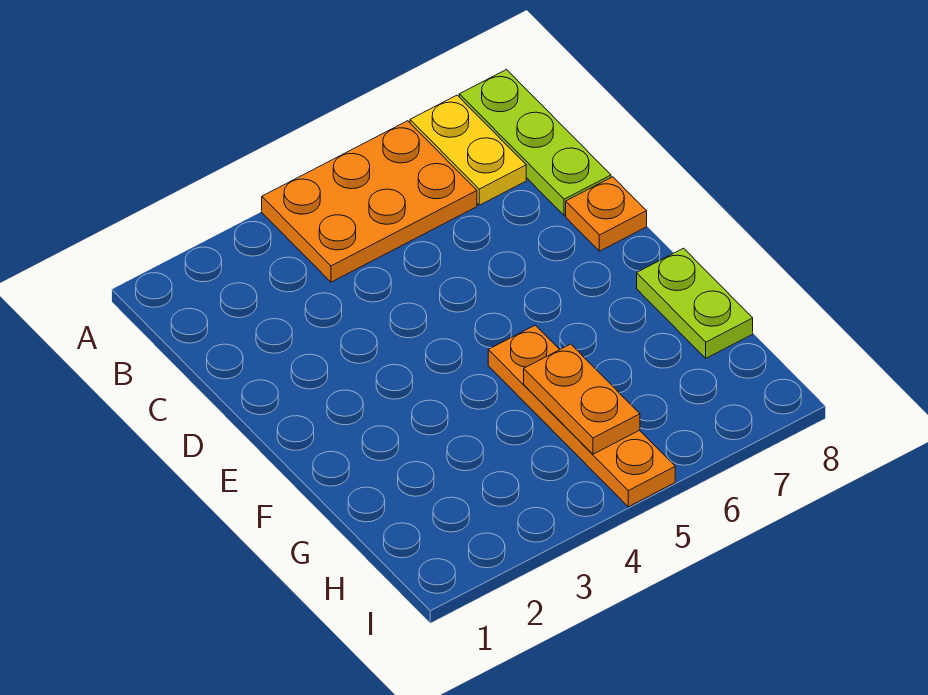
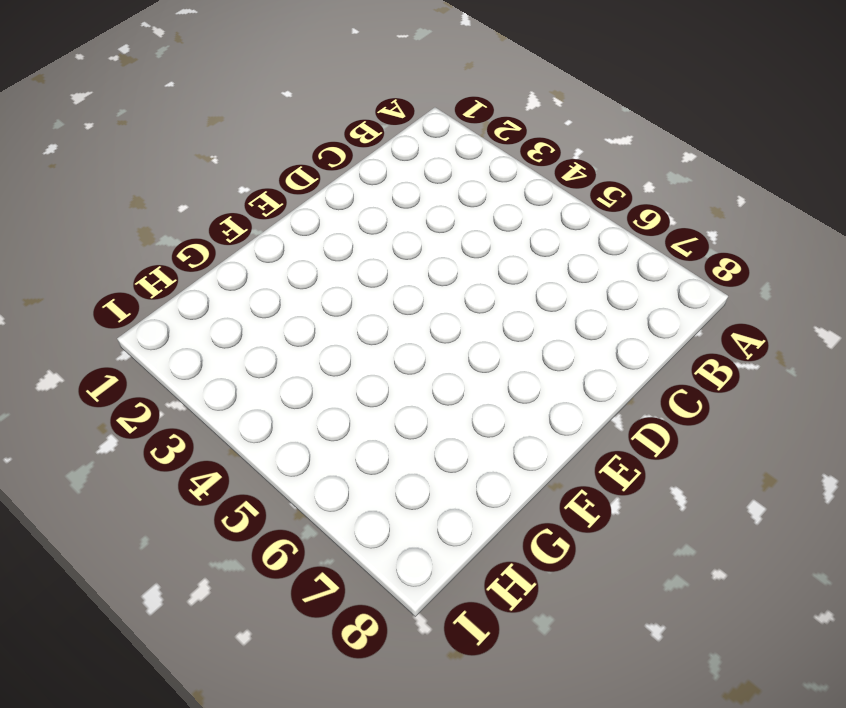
none -> orange plate A4:B6 level 1
none -> yellow plate A7:B7 level 1

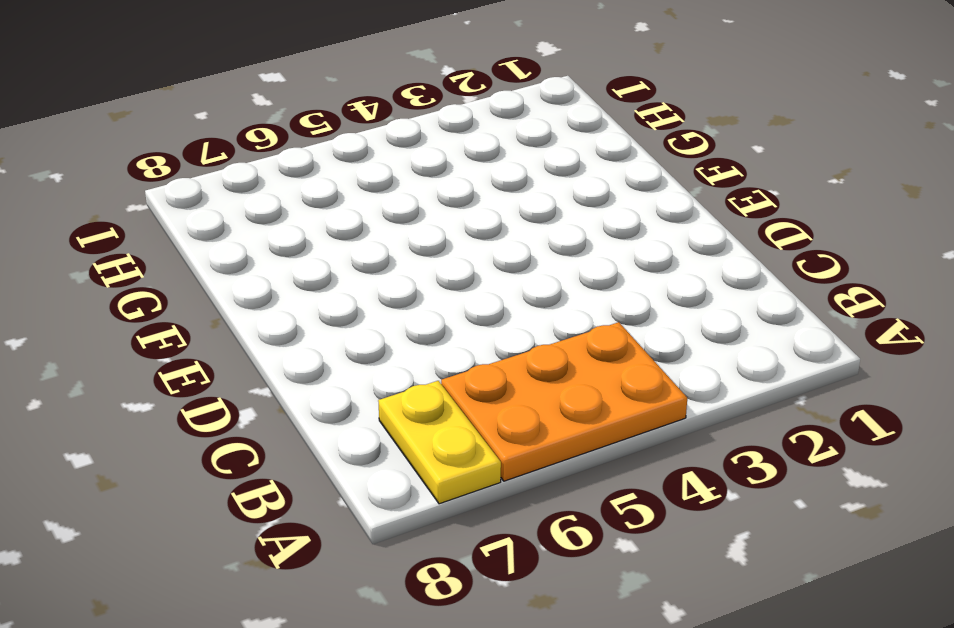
none -> lime plate A8:C8 level 1
none -> orange plate D8 level 1

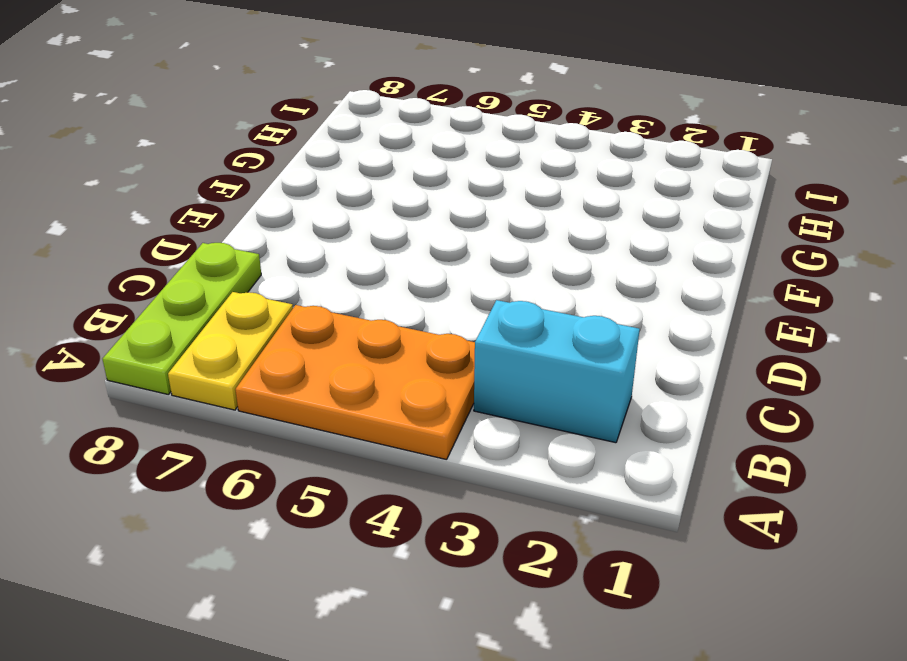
cyan brick B2:B3 level 1 -> none
none -> orange plate D8 level 1
none -> orange plate F5:I5 level 1

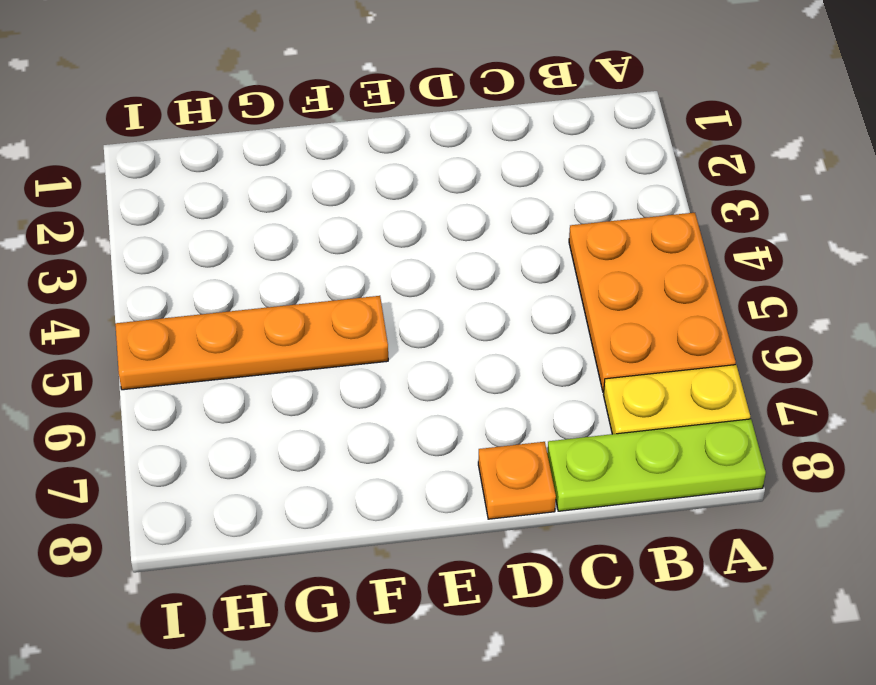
none -> lime plate F8:G8 level 1
none -> orange plate G5:H5 level 2

